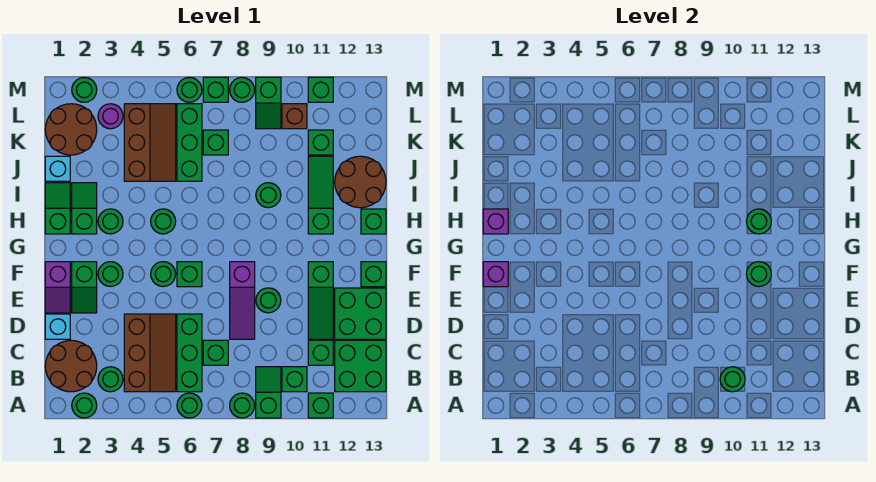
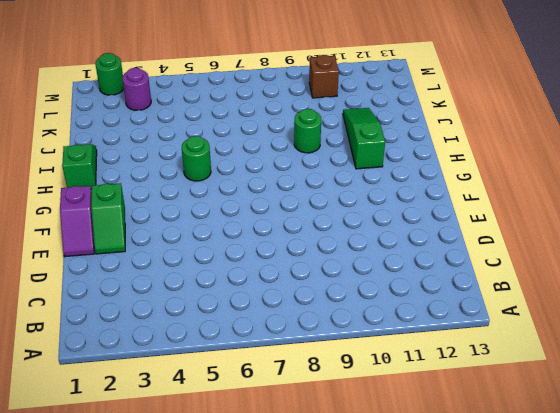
none -> green round brick A2 level 1
none -> green round brick A6 level 1
none -> green round brick A8 level 1
none -> green slope A9:B9 level 1 top A

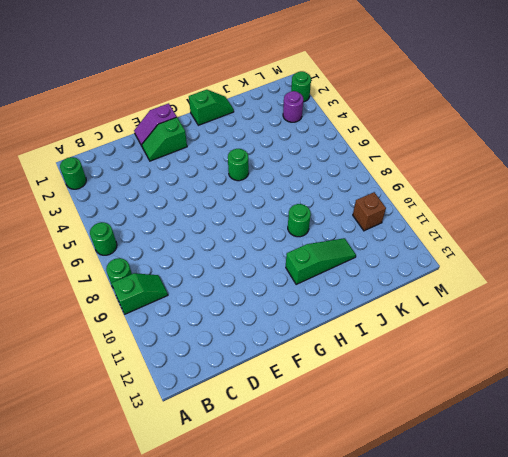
none -> green brick A11 level 1
none -> brown round brick B1:C2 level 1
none -> green round brick B3 level 1
none -> brown slope B4:D5 level 1 top 4

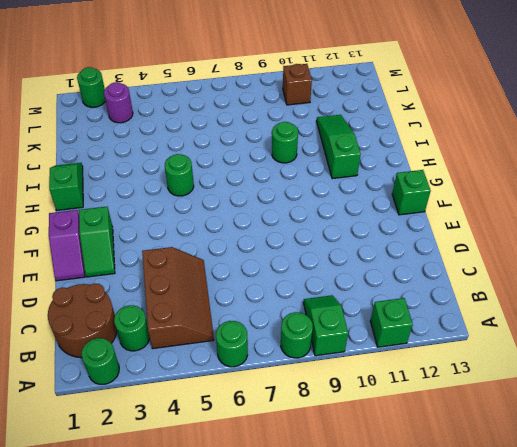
none -> green brick B6:D6 level 1
none -> green brick B10 level 1
none -> green brick B12:C13 level 1
none -> green brick C7 level 1

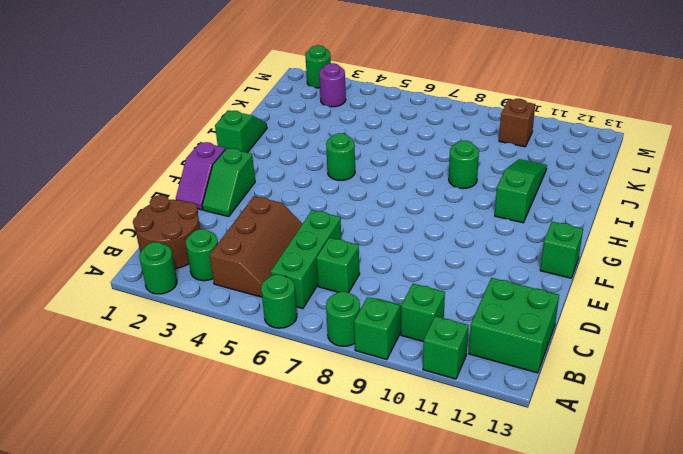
none -> green brick C11 level 1
none -> cyan brick D1 level 1
none -> purple slope D8:F8 level 1 top F
none -> green slope D11:F11 level 1 top F

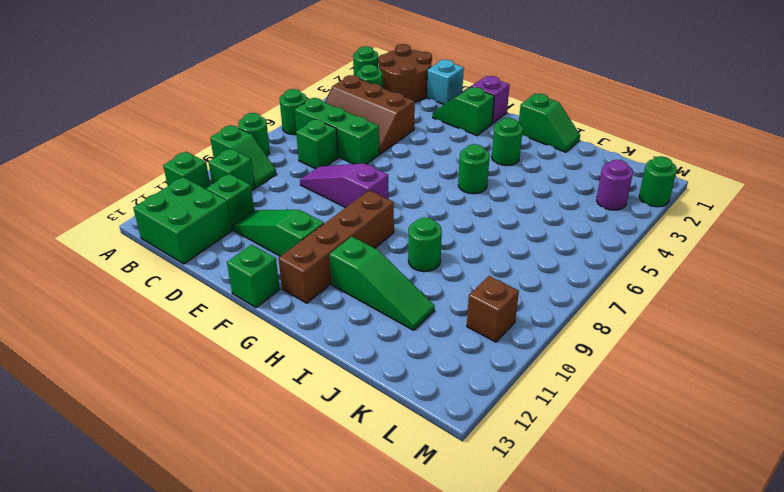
brown brick G9:G12 level 1 -> none
none -> green brick D12:E13 level 1
none -> green round brick E9 level 1
none -> green round brick F3 level 1
none -> green round brick F5 level 1

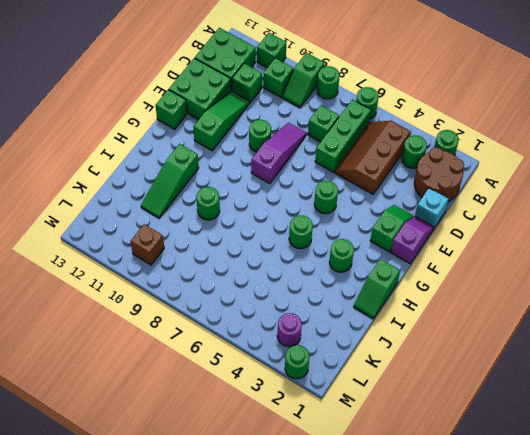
none -> green round brick F3 level 1
none -> green brick F6 level 1
none -> green slope H2:I2 level 1 top H
none -> green brick H13 level 1

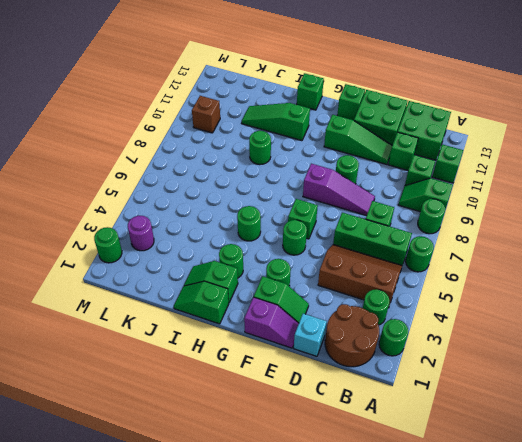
none -> brown round brick I12:J13 level 1
none -> cyan brick J1 level 1
none -> brown slope J4:L5 level 1 top 4
none -> green brick J6:L6 level 1

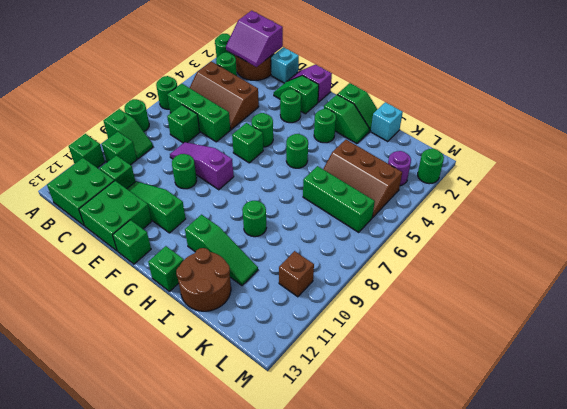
purple slope B1:C2 level 2 top 1 -> none
none -> brown round brick K1:L2 level 1
none -> green brick K7 level 1
none -> green brick K11 level 1
none -> green slope L9:M9 level 1 top M

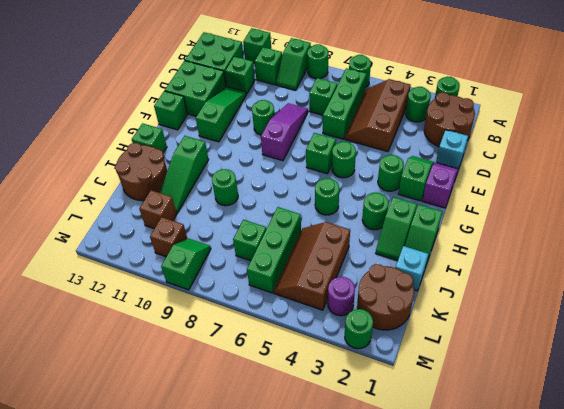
brown brick K11 level 1 -> green brick K11 level 1
none -> green round brick M6 level 1
none -> green brick M7 level 1
none -> green round brick M8 level 1
none -> green brick M11 level 1

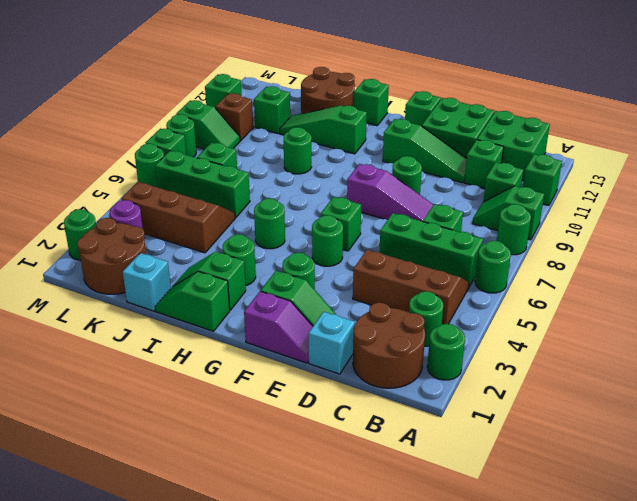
none -> green round brick B10 level 2
none -> purple brick F1 level 2
none -> green round brick F11 level 2
none -> purple brick H1 level 2

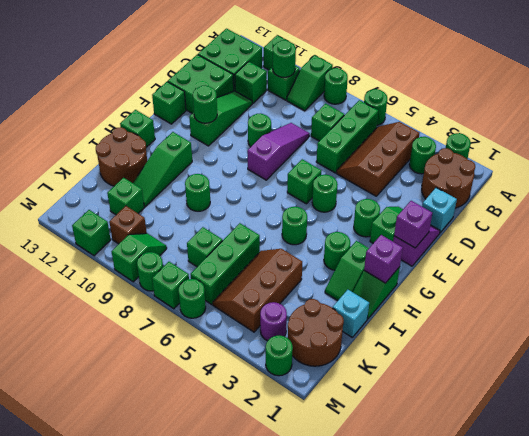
none -> green round brick H11 level 2

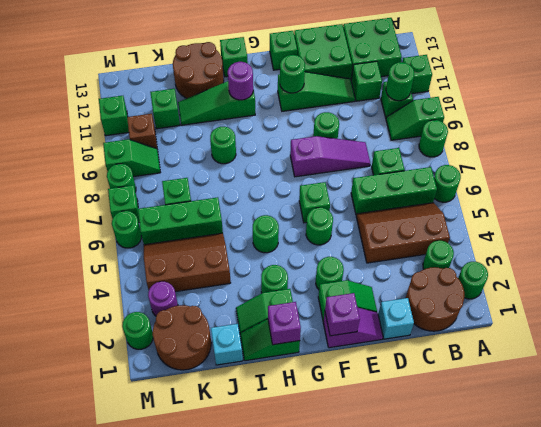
purple round brick H11 level 2 -> green round brick H11 level 2

